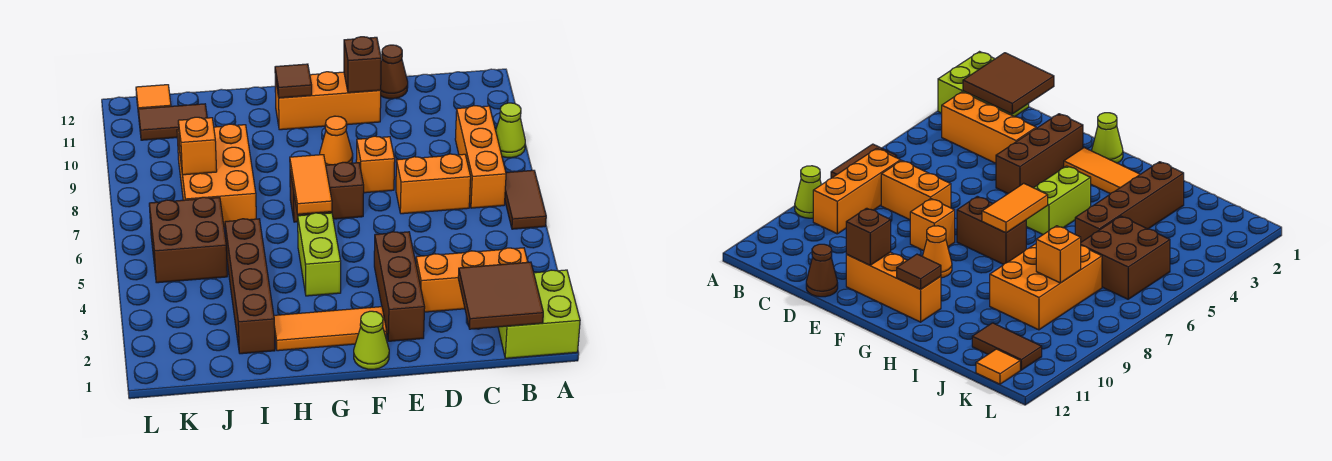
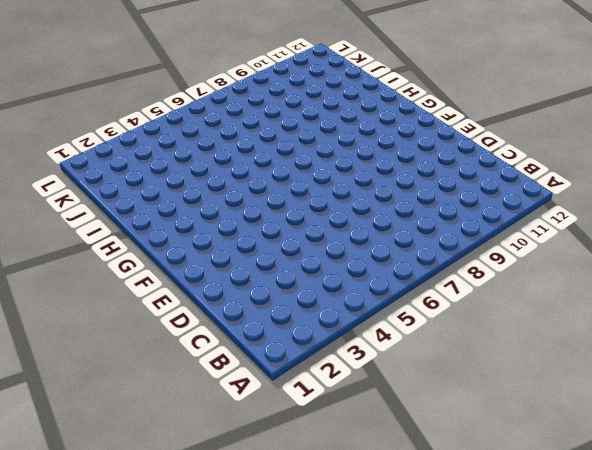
none -> lime brick A1:B2 level 1
none -> brown tile A6:A7 level 1
none -> lime cone A9 level 1

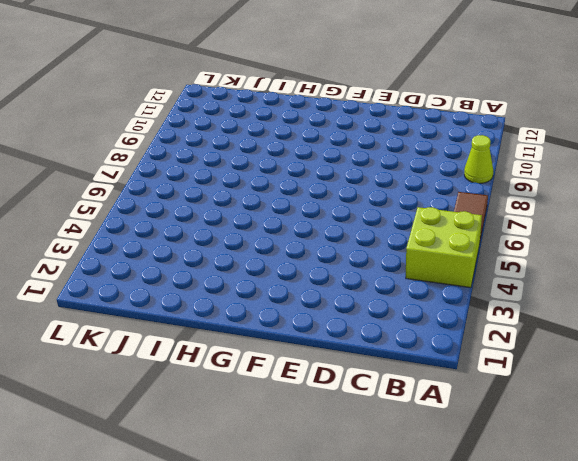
lime brick A4:B5 level 1 -> lime brick A1:B2 level 1
none -> orange brick B3:D3 level 1
none -> orange brick B7:B9 level 1
none -> orange brick C7:D7 level 1

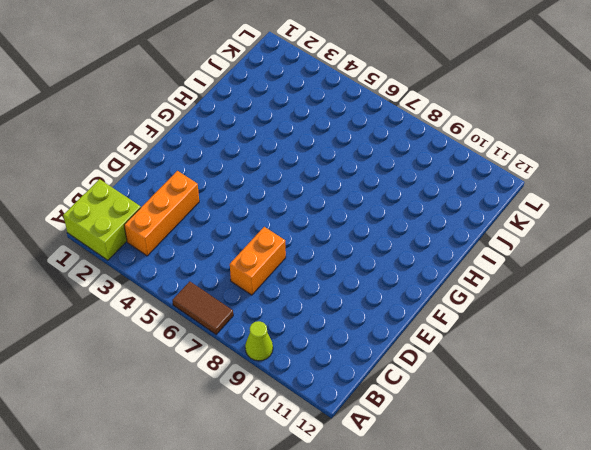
none -> orange brick B7:B9 level 1
none -> brown cone D12 level 1
none -> brown brick E2:E4 level 1

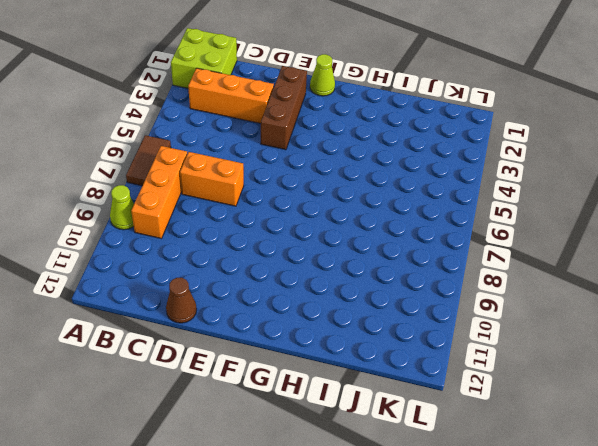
none -> orange brick E8 level 1
none -> orange brick E11:G11 level 1
none -> orange tile F2:H2 level 1

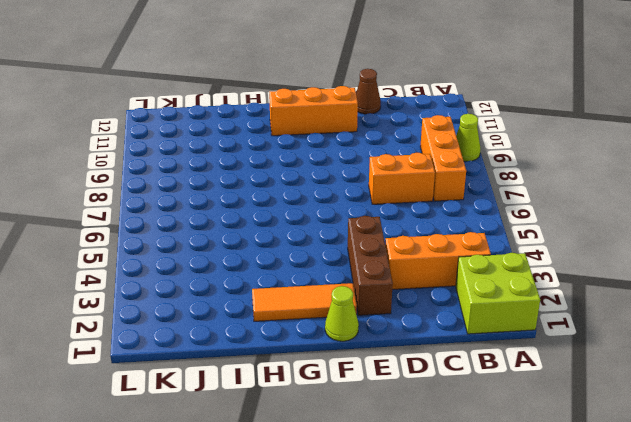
none -> brown tile A6:A7 level 1
none -> orange brick E8 level 1
none -> brown brick F7:G7 level 1

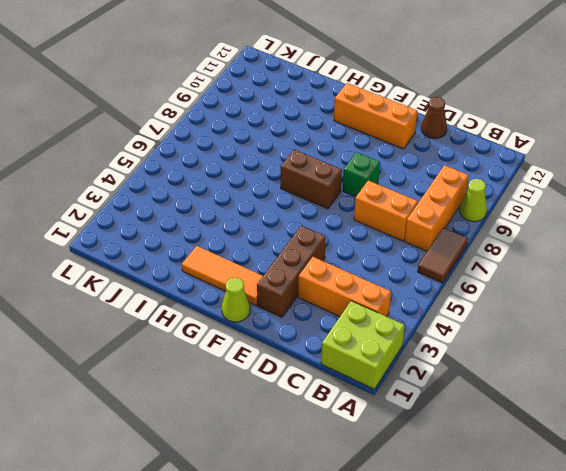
green brick E8 level 1 -> orange brick E8 level 1
none -> orange cone F9 level 1
none -> lime brick G4:G5 level 1
none -> brown brick I2:I5 level 1

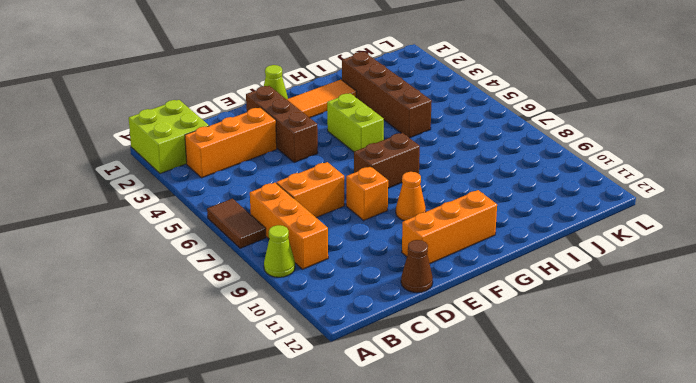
none -> orange brick I7:J9 level 1
none -> brown brick J5:K6 level 1
none -> brown tile J11:K11 level 1

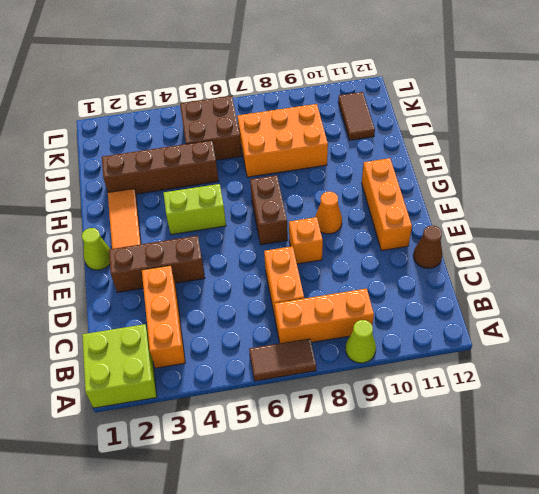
none -> orange tile K12 level 1
none -> brown tile B1:C2 level 2
none -> brown brick E11 level 2

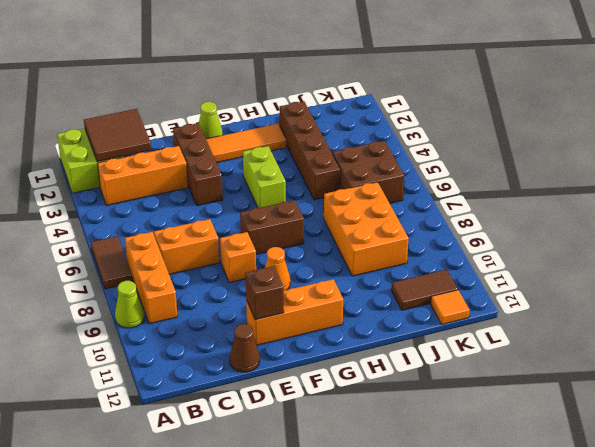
none -> orange tile G6:G7 level 2
none -> brown tile G11 level 2
none -> orange brick J8 level 2

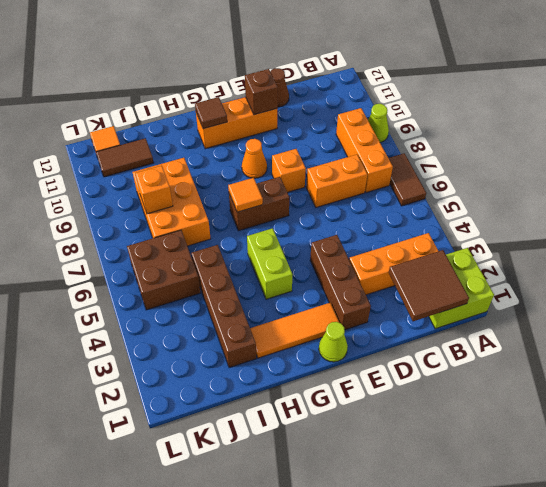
orange tile G7 level 2 -> orange tile G6:G7 level 2

